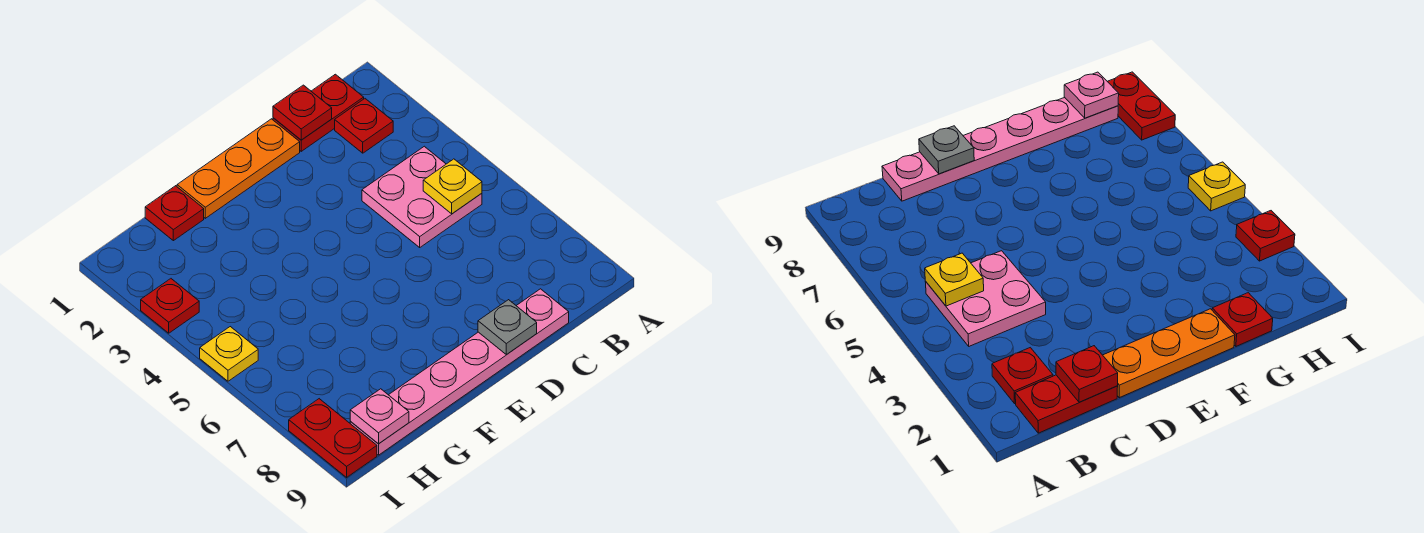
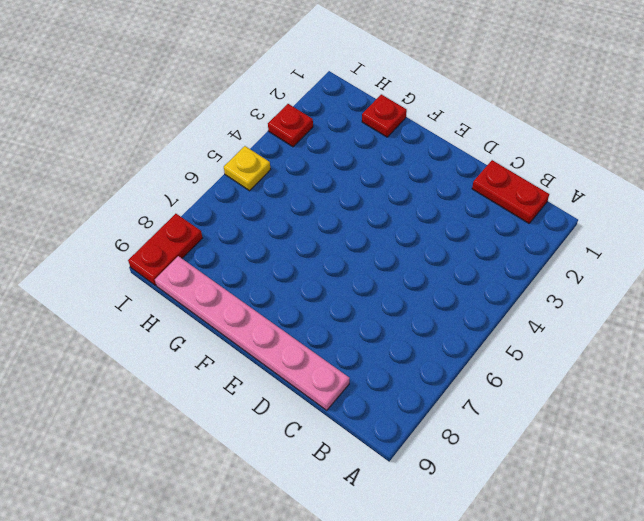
none -> red plate B2 level 1
none -> pink plate B4:C5 level 1
none -> orange plate D1:F1 level 1

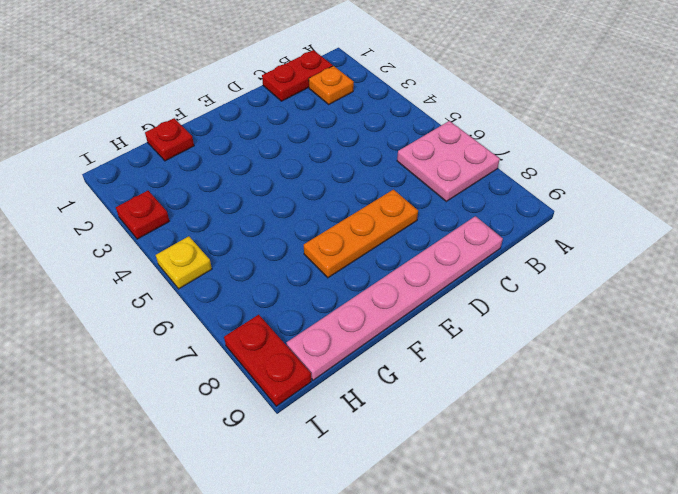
pink plate A6:B7 level 1 -> pink plate B4:C5 level 1
orange plate B2 level 1 -> red plate B2 level 1
orange plate D7:F7 level 1 -> orange plate D1:F1 level 1
none -> yellow plate B5 level 2
none -> red plate C1 level 2
none -> grey plate D9 level 2

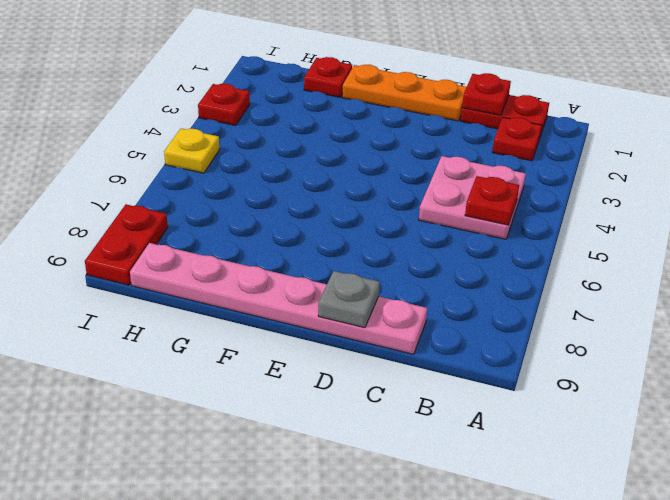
red plate B5 level 2 -> yellow plate B5 level 2
none -> pink plate H9 level 2

